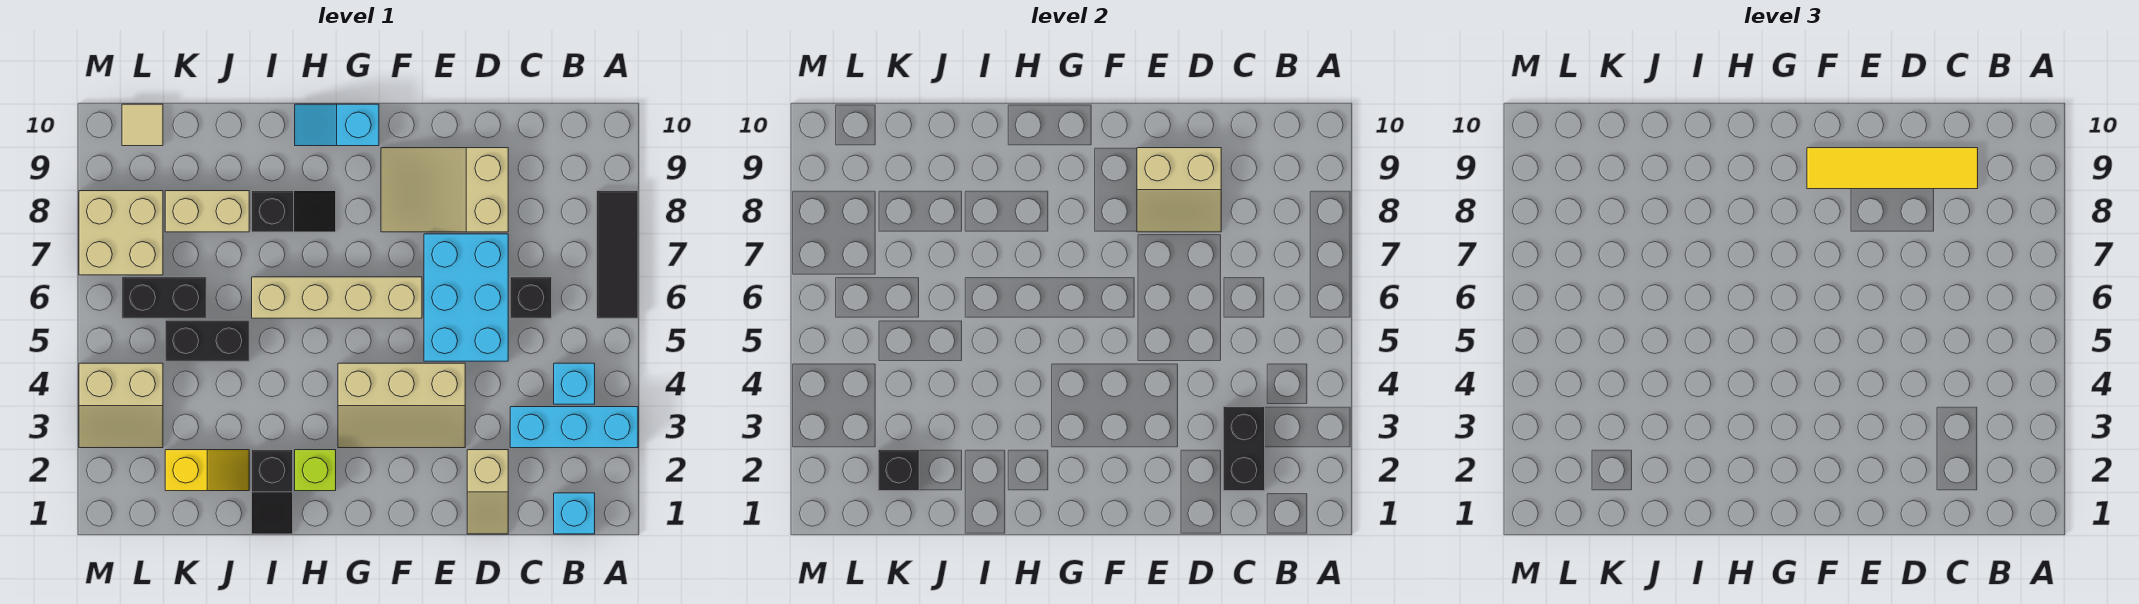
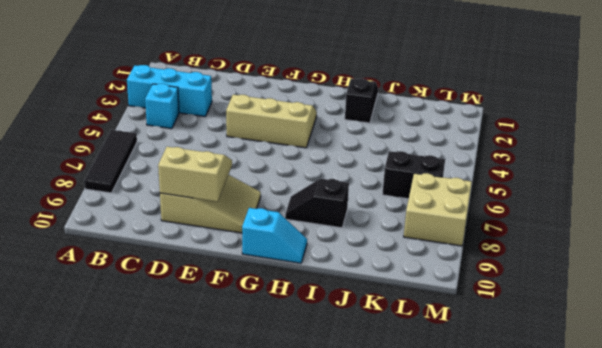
none -> cyan brick B1 level 1
none -> black brick C6 level 1
none -> tan slope D1:D2 level 1 top 2

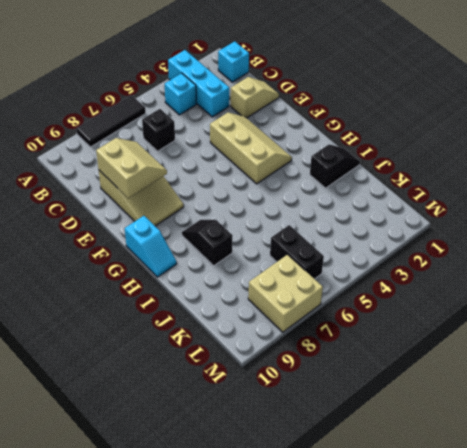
none -> cyan brick D5:E7 level 1
none -> tan brick F6:I6 level 1
none -> lime brick H2 level 1

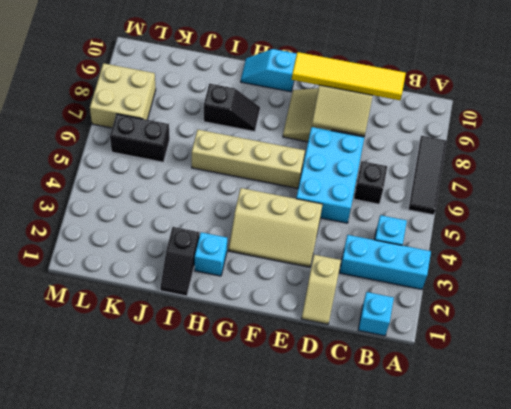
cyan brick H2 level 1 -> lime brick H2 level 1
none -> yellow slope J2:K2 level 1 top K
none -> black brick J5:K5 level 1
none -> tan brick J8:K8 level 1

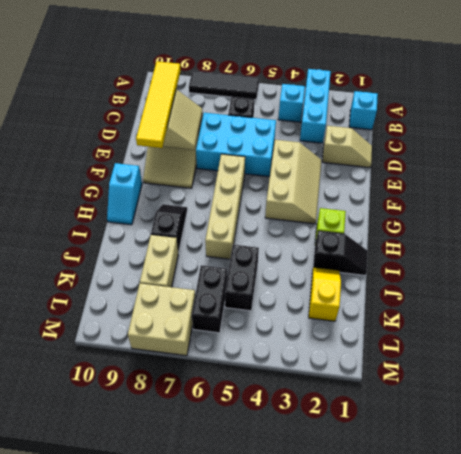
none -> tan slope L3:M4 level 1 top 4
none -> tan tile L10 level 1
none -> black brick C2:C3 level 2

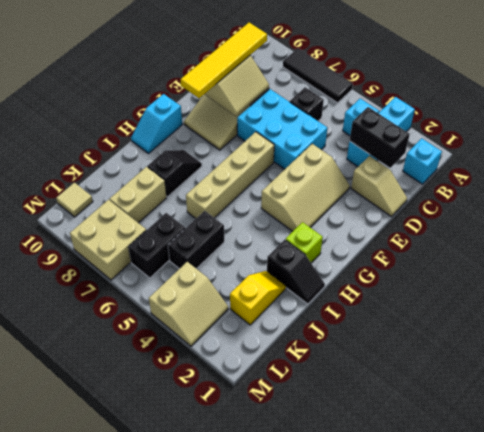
none -> black brick K2 level 2

